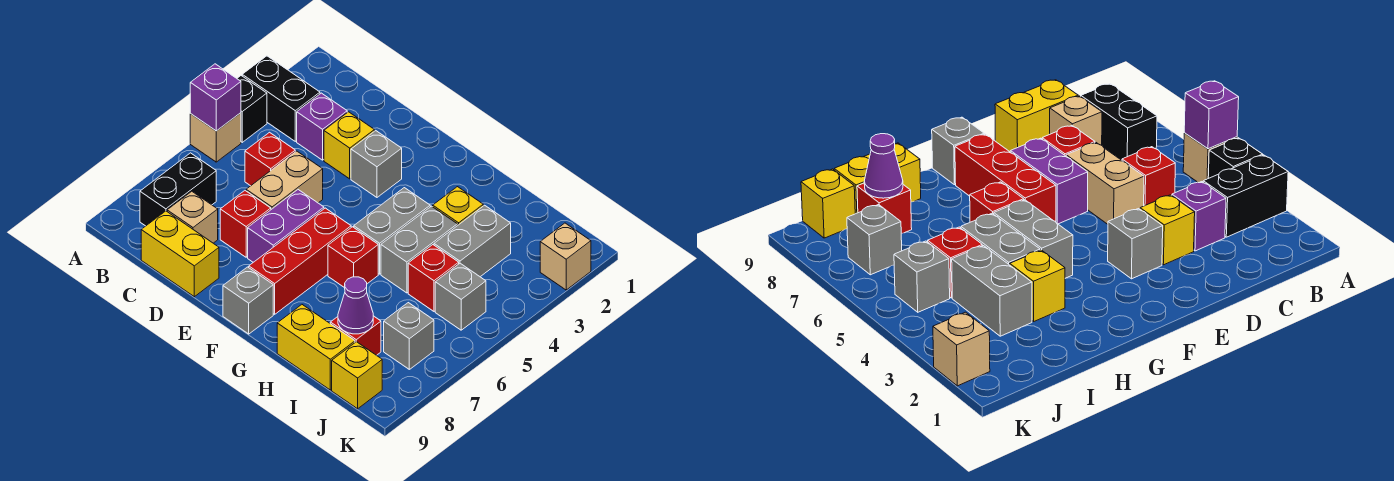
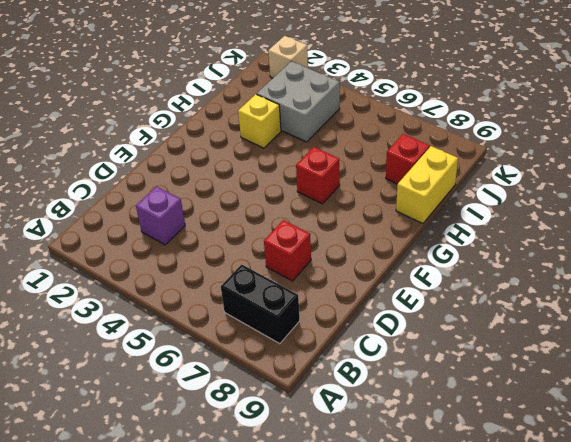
grey brick I3:J4 level 1 -> grey brick I3:I4 level 1
none -> black brick A3:B3 level 1
none -> black brick A4 level 1
none -> tan brick A5 level 1

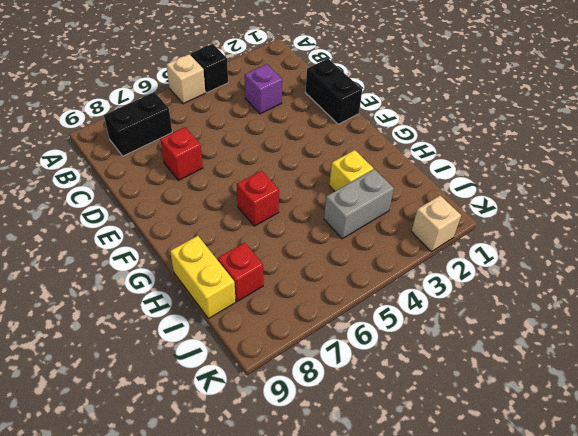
black brick D1:E1 level 1 -> black brick A3:B3 level 1
none -> red brick C5 level 1
none -> tan brick C8 level 1
none -> yellow brick C9:D9 level 1

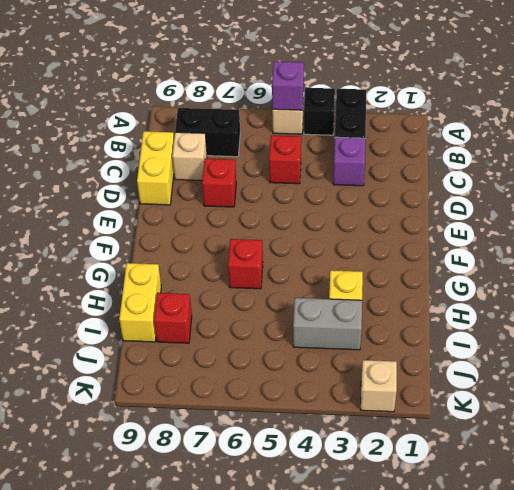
none -> yellow brick D3 level 1
none -> tan brick D5:D6 level 1
none -> grey brick E3 level 1

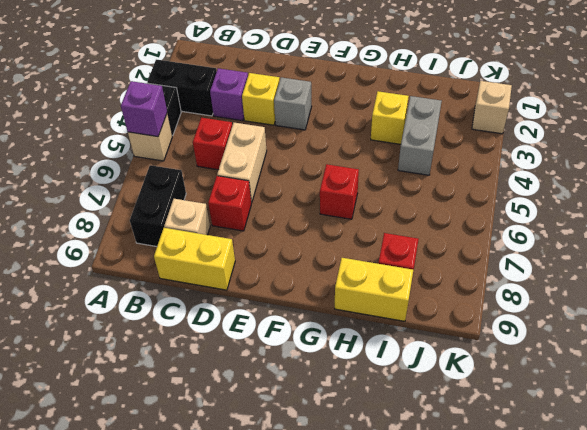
none -> purple brick E6:E7 level 1
none -> red brick F6:F8 level 1
none -> grey brick F9 level 1

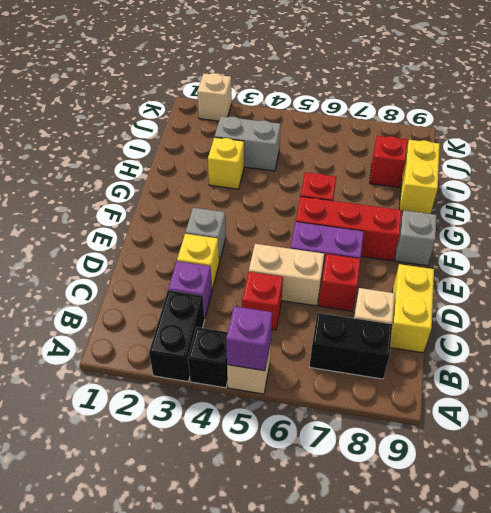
none -> grey brick G4:G5 level 1
none -> grey brick H4:H5 level 1
none -> red brick I5 level 1

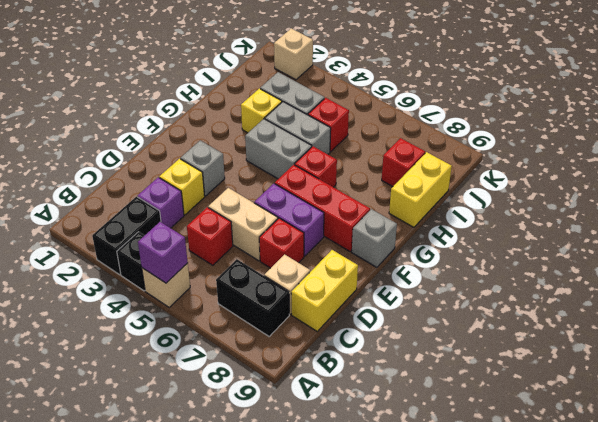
none -> grey brick J5 level 1
none -> grey brick J7 level 1
none -> yellow brick J9 level 1

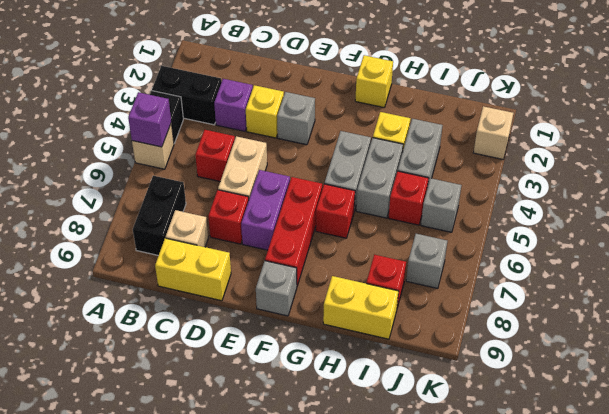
yellow brick G1 level 1 -> yellow brick J9 level 1
none -> purple cone I8 level 2

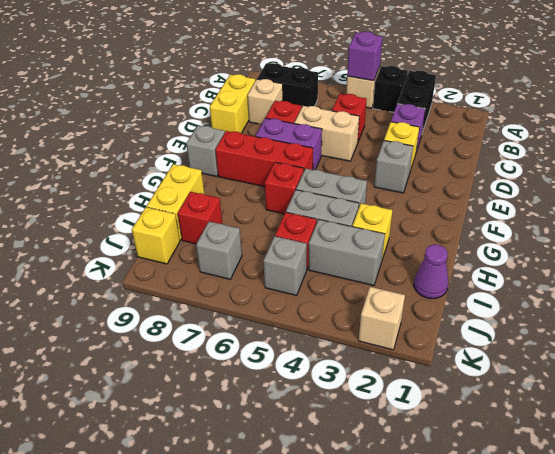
purple cone I1 level 1 -> purple cone I8 level 2

